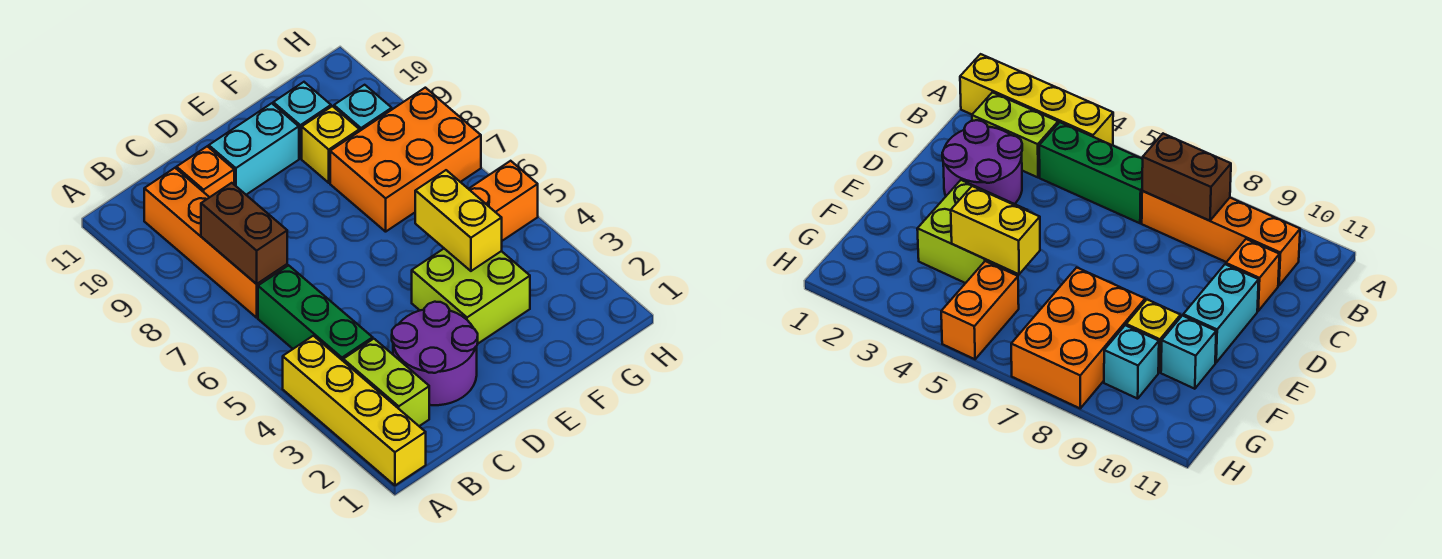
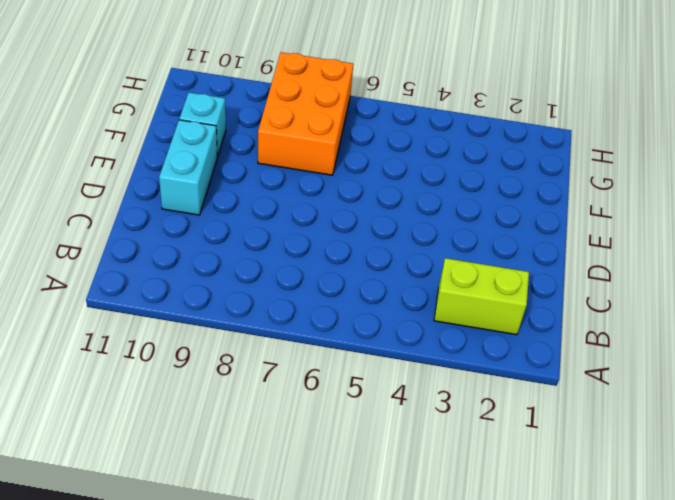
none -> yellow brick A1:A4 level 1
none -> green brick B4:B6 level 1
none -> orange brick B7:B10 level 1

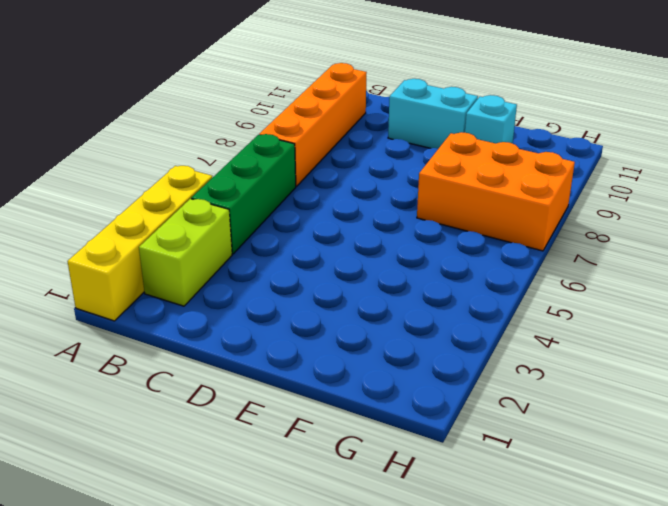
none -> purple round brick C2:D3 level 1
none -> orange brick C10 level 1
none -> lime brick E3:F4 level 1

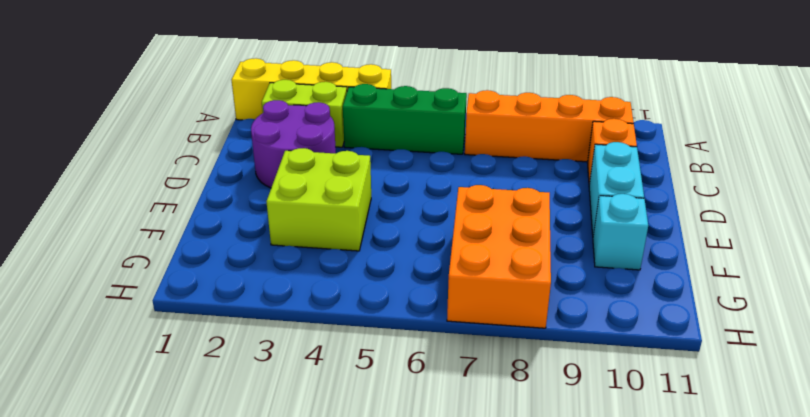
none -> yellow brick F9 level 1
none -> orange brick G5:H5 level 1
none -> cyan brick G9 level 1

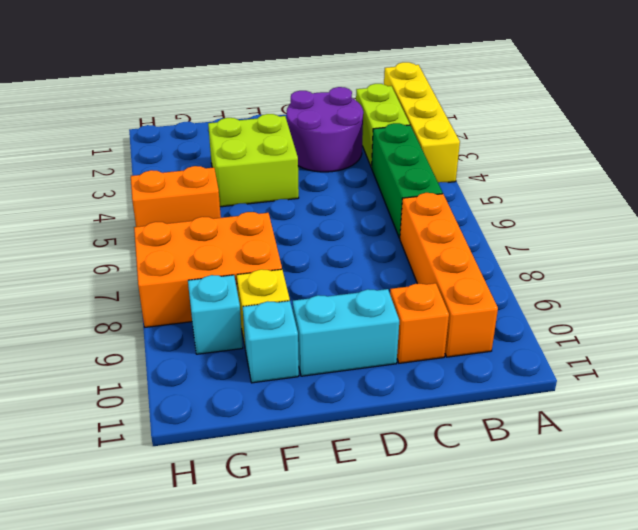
none -> brown brick B7:B8 level 2
none -> yellow brick F4:F5 level 2

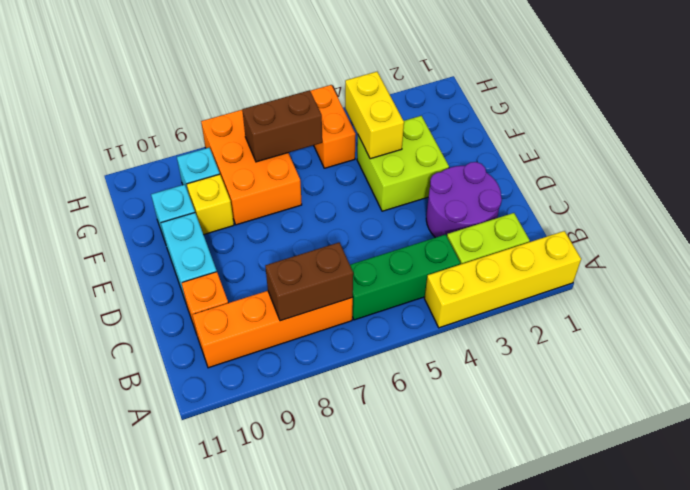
yellow brick F4:G4 level 2 -> yellow brick F4:F5 level 2
brown brick G6:G7 level 2 -> none

